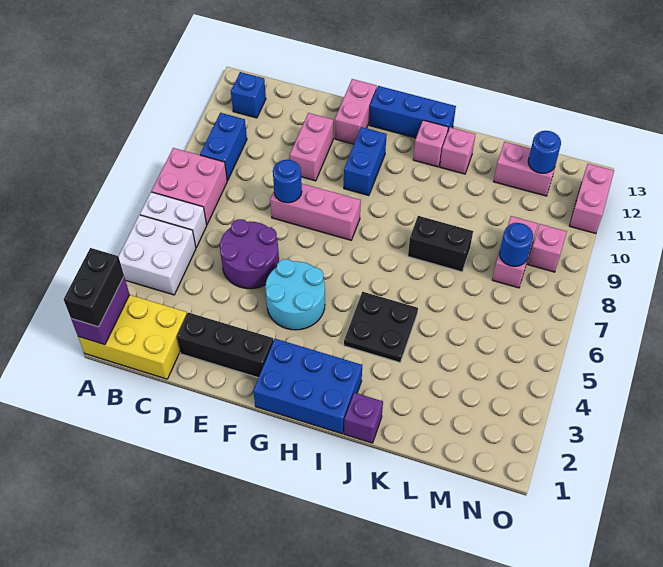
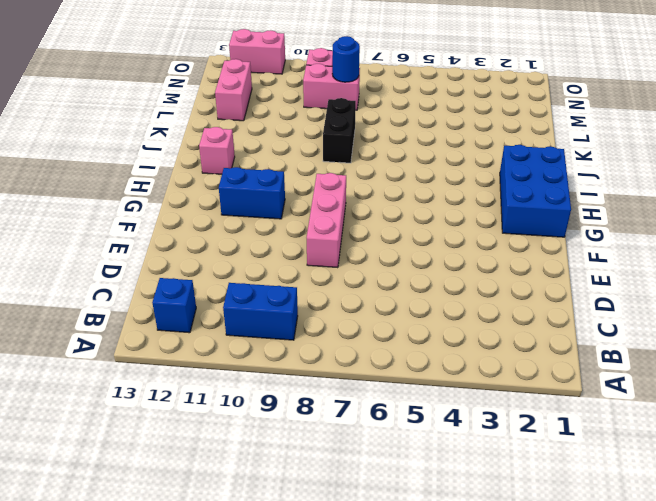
none -> yellow brick A1:C2 level 1
none -> white brick A4:B5 level 1
none -> white brick A6:B6 level 1

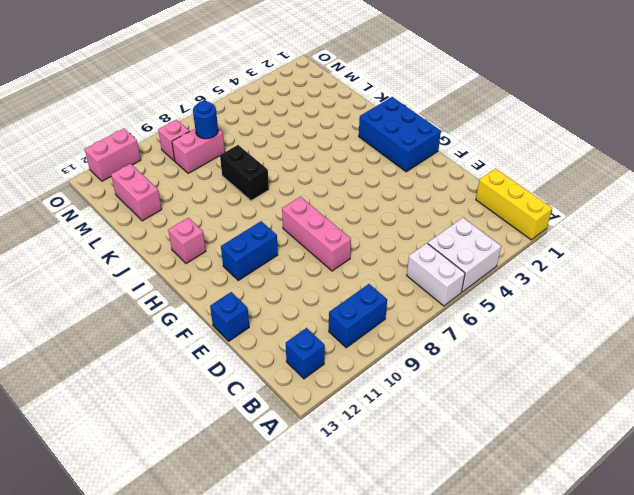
yellow brick A1:C1 level 1 -> yellow brick A1:C2 level 1
blue brick E13 level 1 -> none
none -> pink brick A7:B8 level 1
none -> black brick D2:F2 level 1
none -> purple round brick D5:E6 level 1

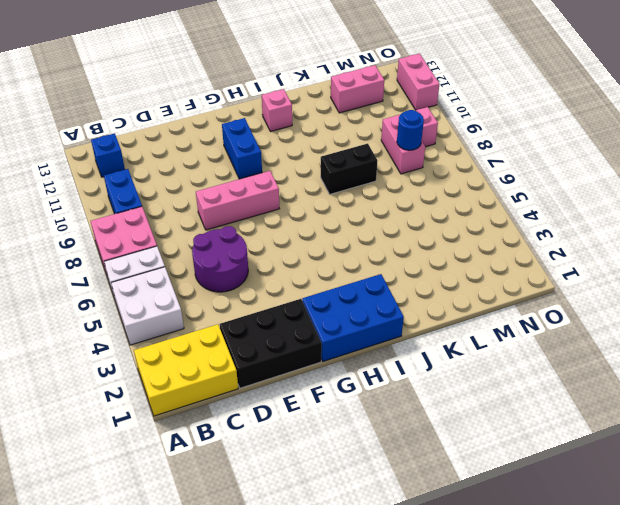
black brick D1:F2 level 1 -> black brick D2:F2 level 1
none -> pink brick E10:E11 level 1
none -> cyan round brick F4:G5 level 1
none -> pink brick F12:F13 level 1

